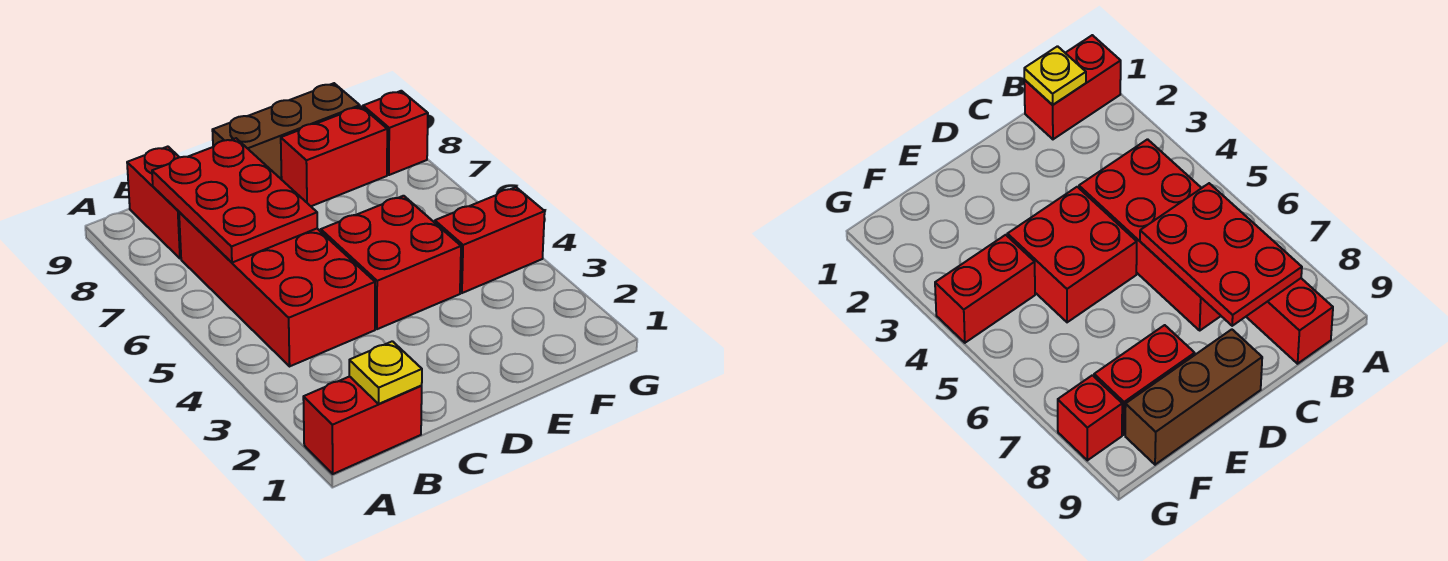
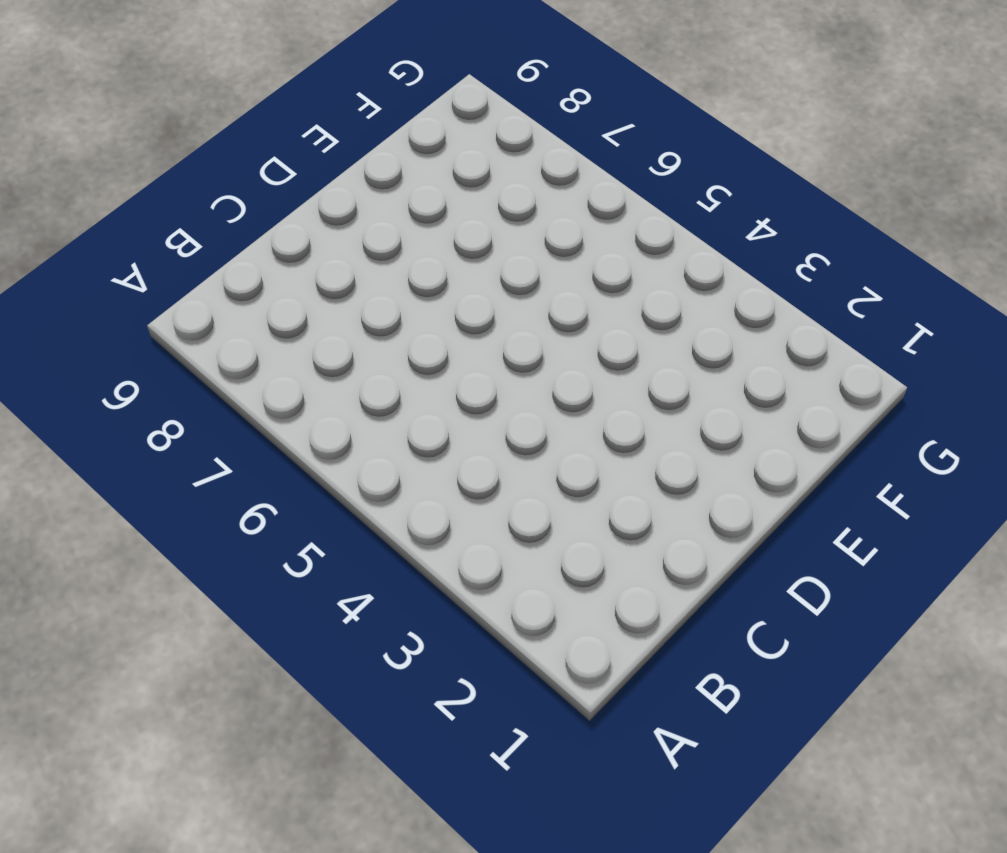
none -> red brick A1:B1 level 1
none -> red brick B4:C7 level 1

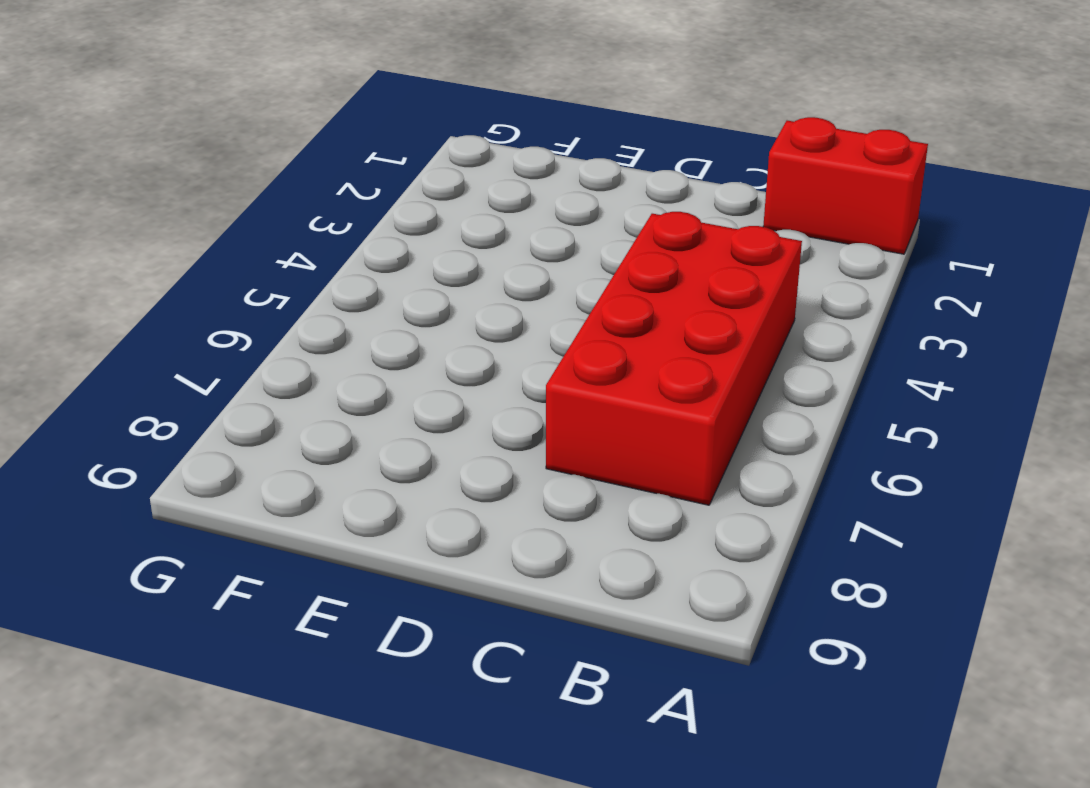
none -> red brick B8:B9 level 1
none -> red brick D4:E5 level 1

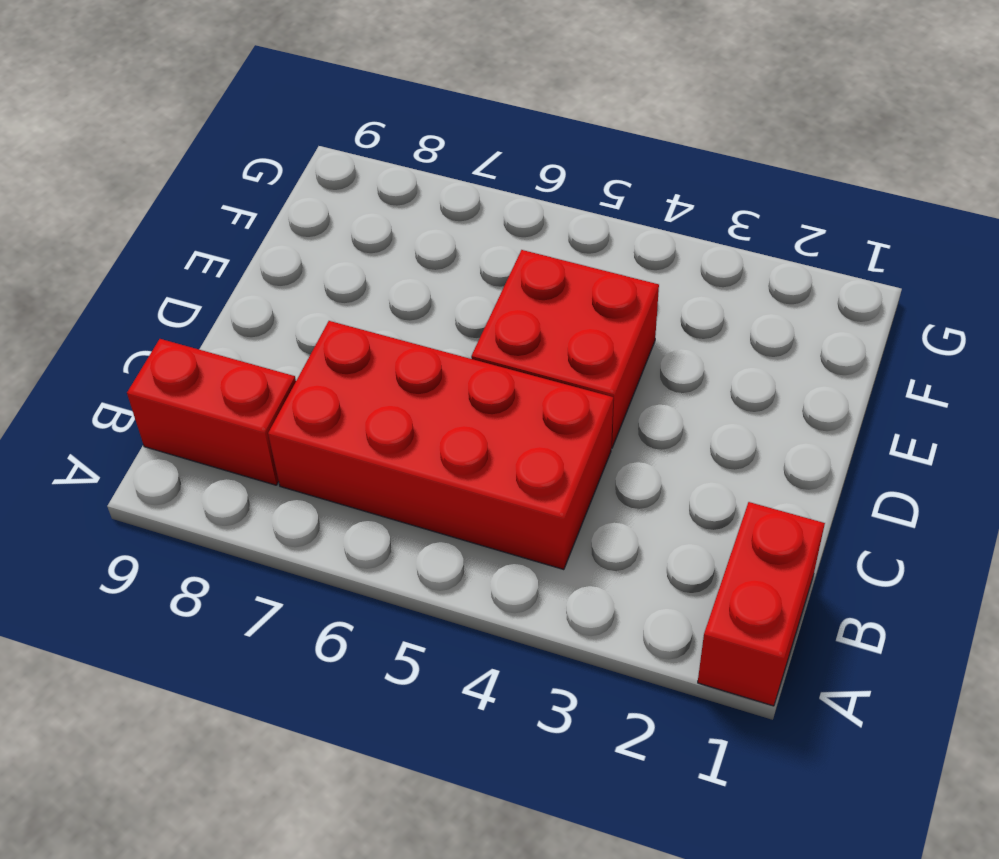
none -> brown brick D9:F9 level 1
none -> red brick E8:F8 level 1

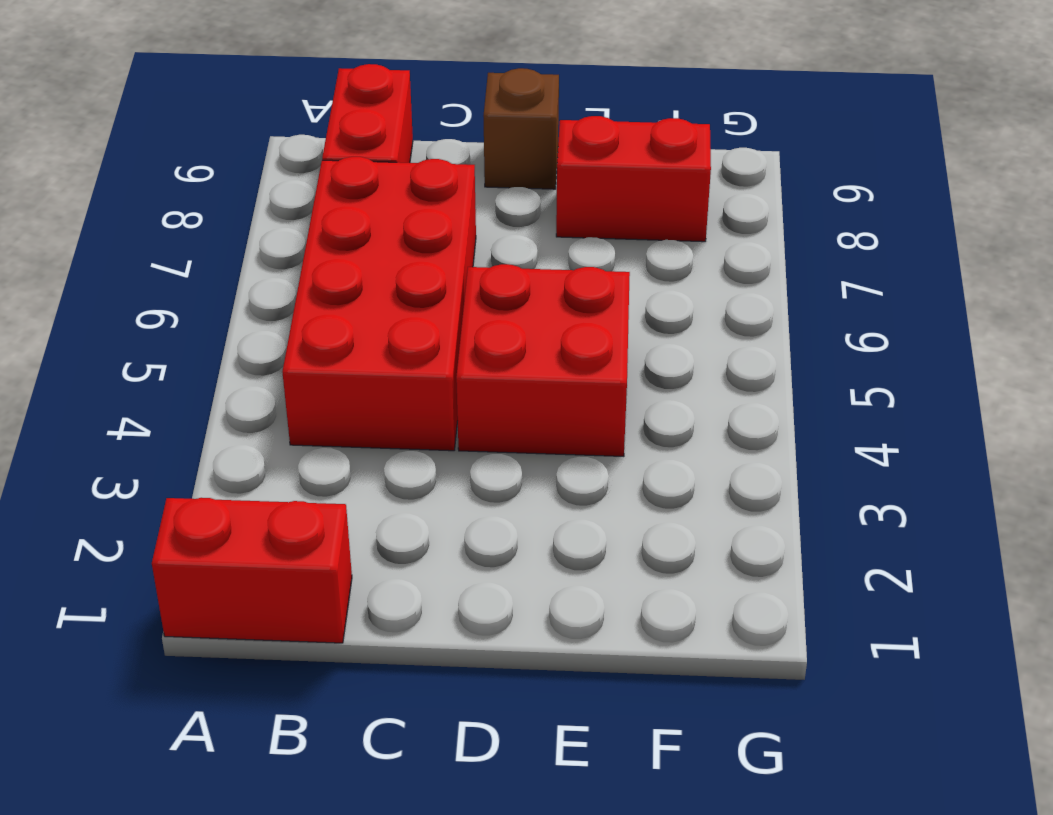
brown brick D9 level 1 -> brown brick D9:F9 level 1
none -> red brick F4:G4 level 1
none -> red brick G8 level 1

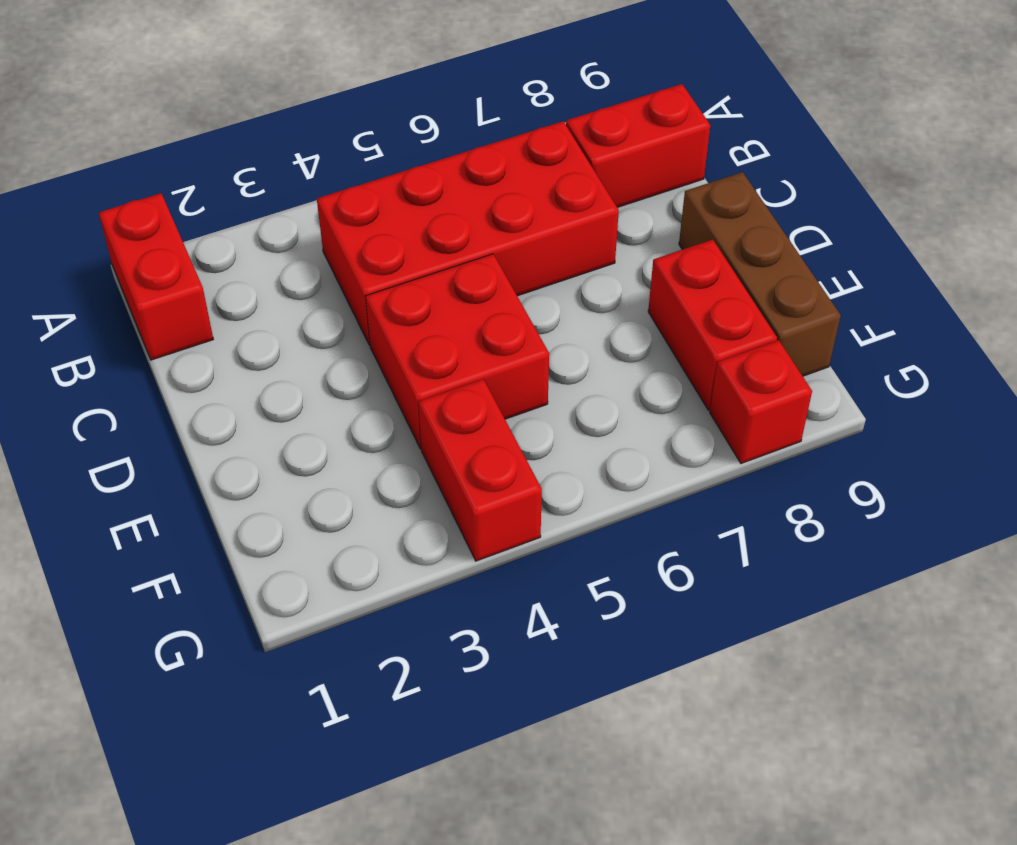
none -> yellow plate B1 level 2
none -> red plate B6:C8 level 2

